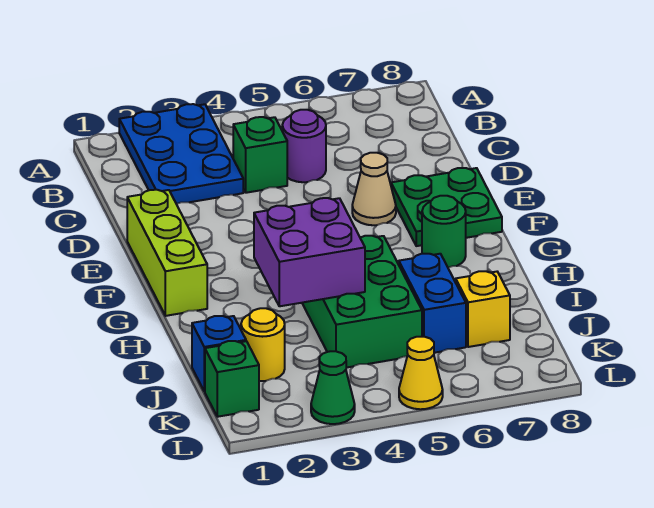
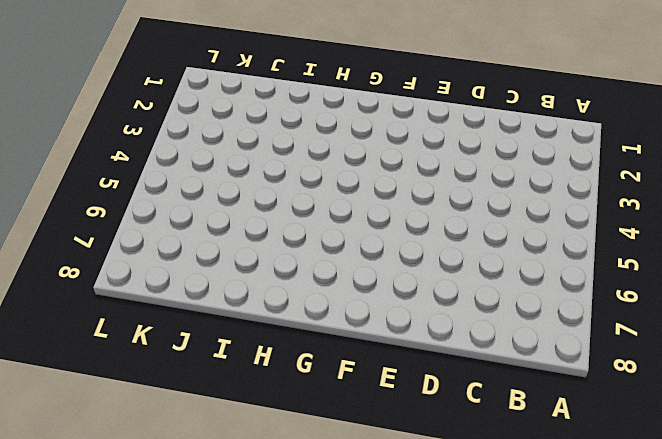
none -> blue plate A2:C3 level 1
none -> green brick C4 level 1
none -> purple round brick C5 level 1

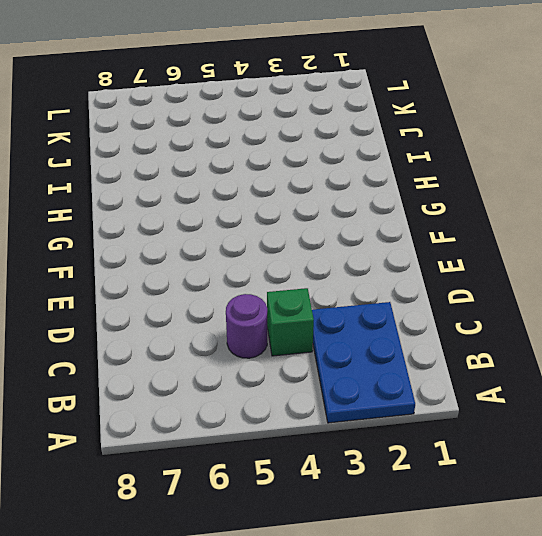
none -> lime brick E1:G1 level 1
none -> tan cone E6 level 1
none -> green plate E7:F8 level 1

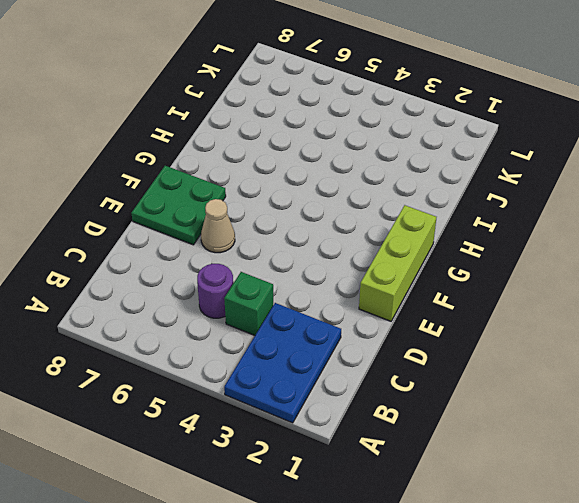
none -> green round brick G7 level 1
none -> green brick H4:J5 level 1
none -> blue brick I6:J6 level 1

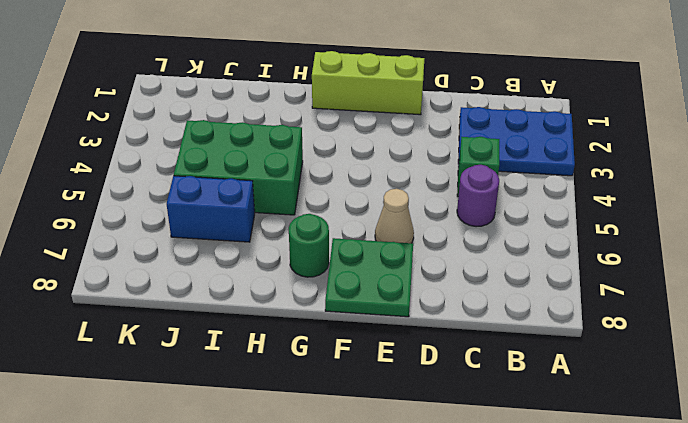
none -> blue brick J1 level 1
none -> yellow round brick J2 level 1
none -> yellow brick J7 level 1

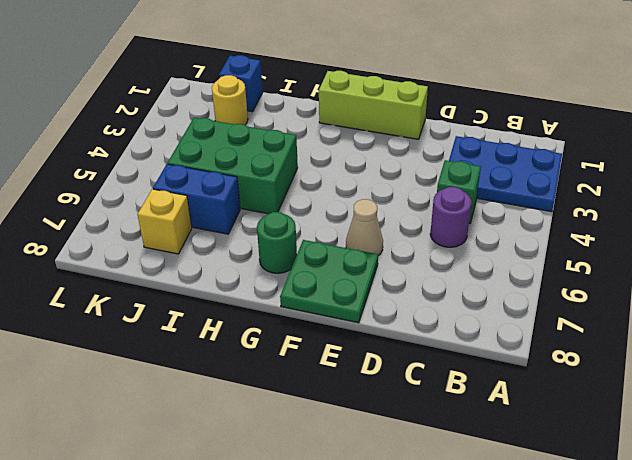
none -> green brick K1 level 1
none -> green cone L3 level 1
none -> yellow cone L5 level 1

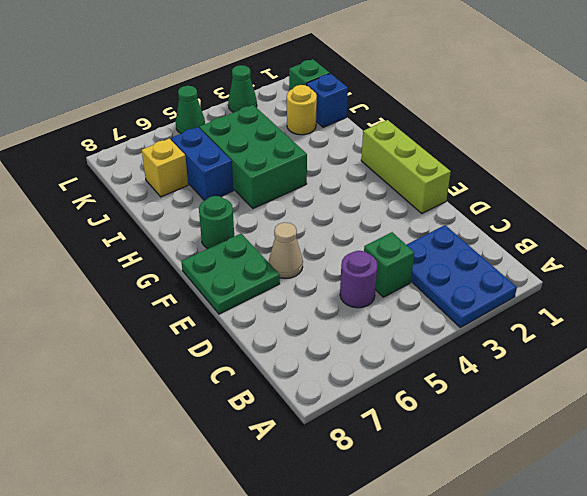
green cone L5 level 1 -> yellow cone L5 level 1
none -> purple brick H3:I4 level 2

